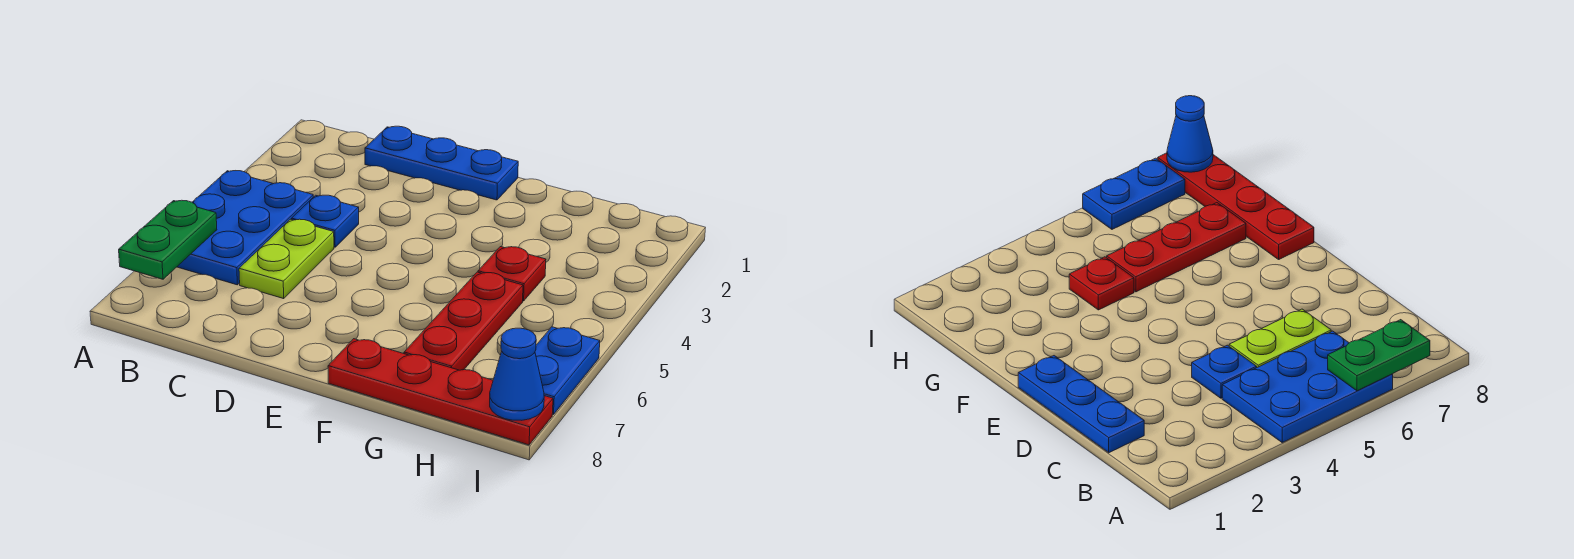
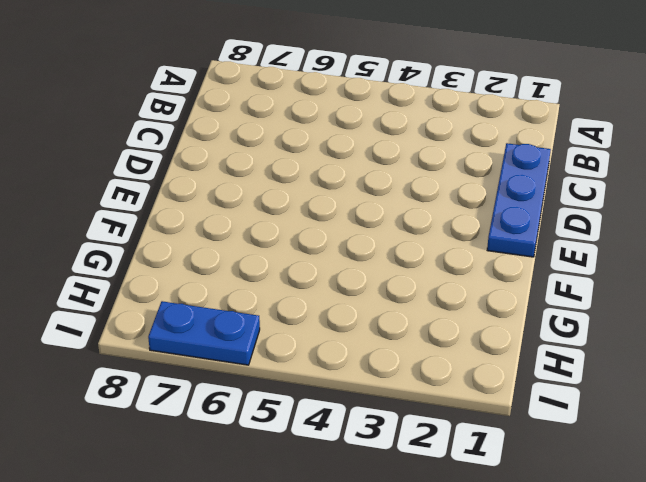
none -> blue plate A4:B6 level 1
none -> blue plate C4 level 1

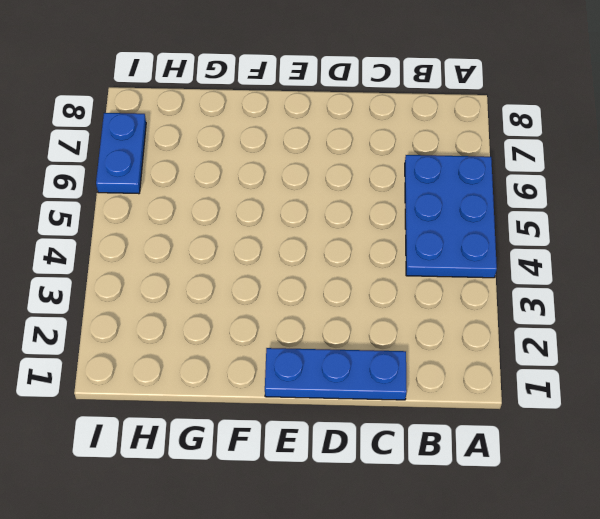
none -> blue plate C4 level 1
none -> lime plate C5:C6 level 1

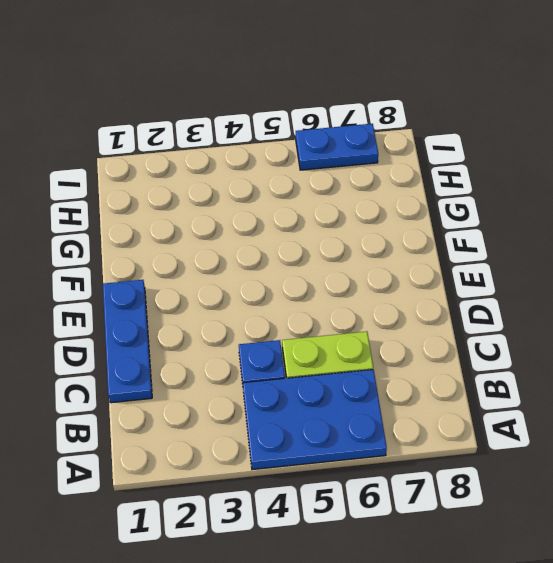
none -> red plate F8:I8 level 1
none -> red plate G4 level 1

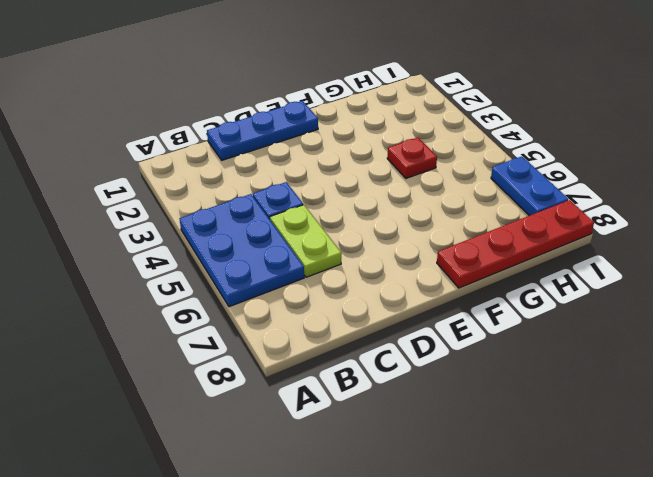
none -> red plate G5:G7 level 1
none -> green plate A6:A7 level 2

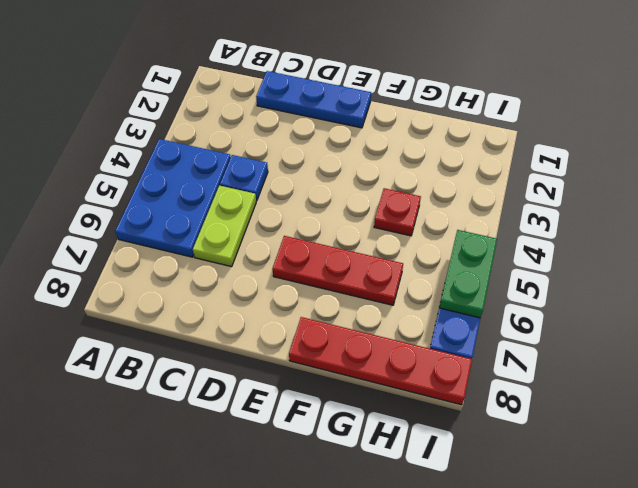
red plate E6:G6 level 1 -> red plate G5:G7 level 1
green plate I5:I6 level 2 -> green plate A6:A7 level 2
none -> blue cone I8 level 2

